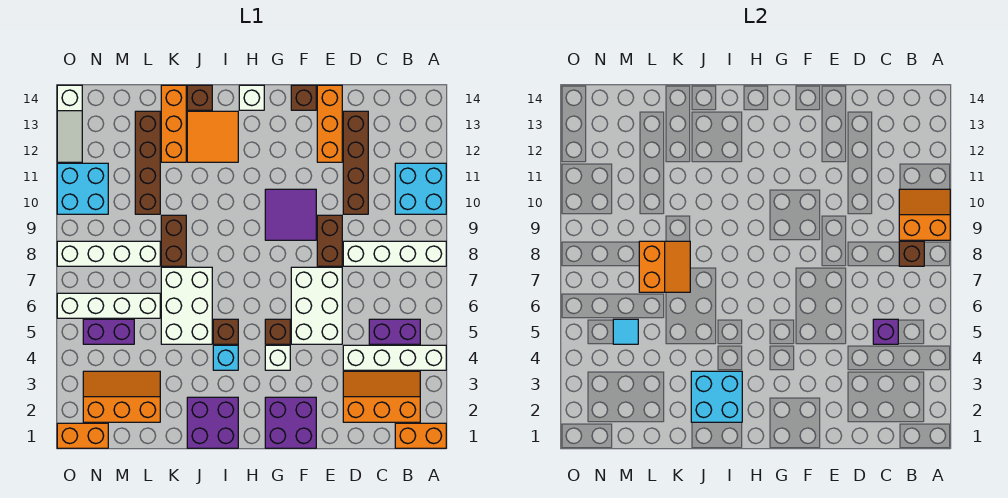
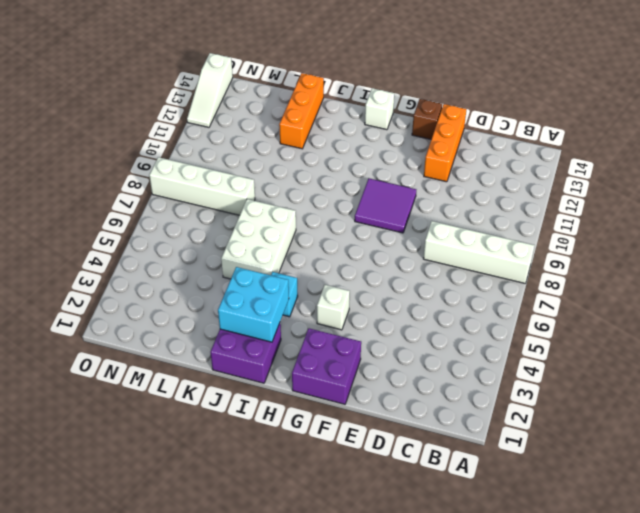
none -> orange brick A1:B1 level 1
none -> white brick A4:D4 level 1
none -> cyan brick A10:B11 level 1
none -> orange slope B2:D3 level 1 top 2

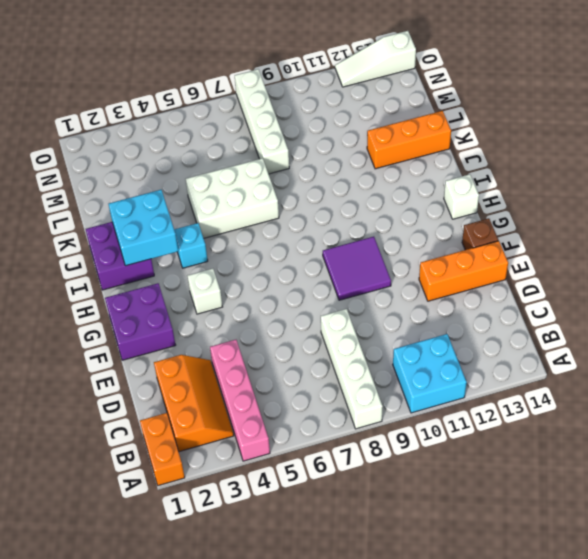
pink brick A4:D4 level 1 -> white brick A4:D4 level 1
none -> purple brick B5:C5 level 1
none -> brown brick D10:D13 level 1
none -> white brick E5:F7 level 1
none -> brown brick E8:E9 level 1

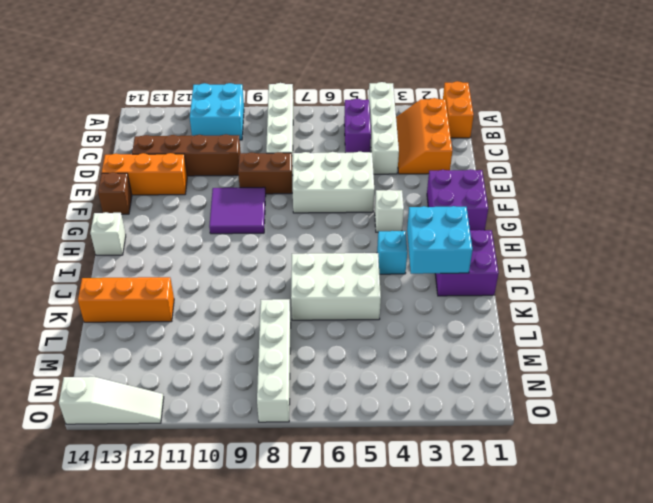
none -> brown brick G5 level 1
none -> brown brick I5 level 1
none -> orange tile I12:J13 level 1
none -> brown brick J14 level 1

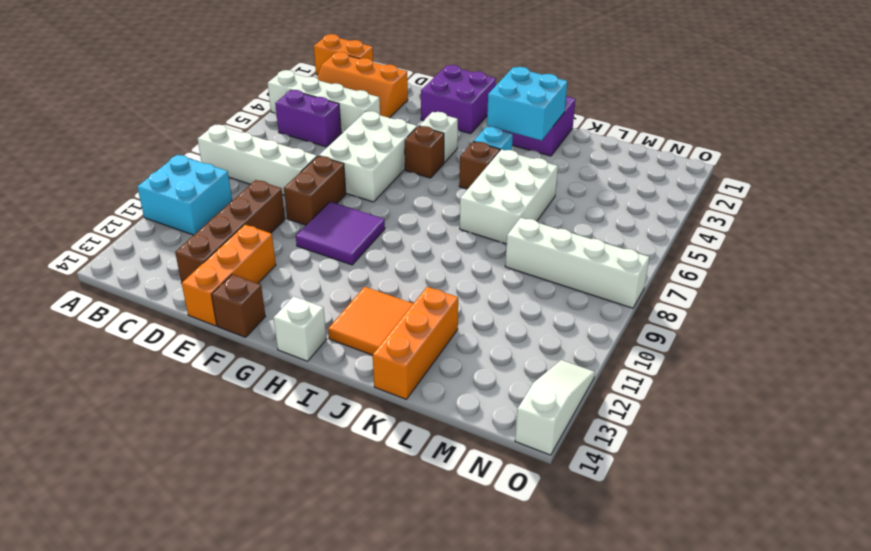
none -> brown brick J14 level 1
none -> brown brick K8:K9 level 1
none -> orange slope L2:N3 level 1 top 2
none -> white brick L6:O6 level 1

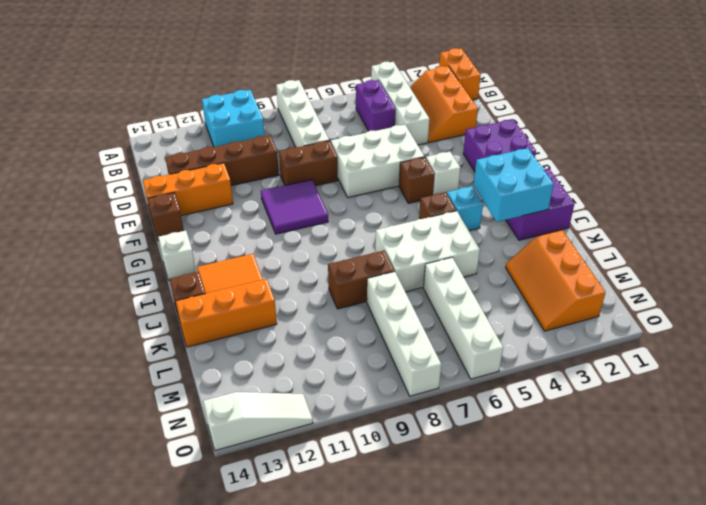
none -> brown brick L10:L13 level 1
none -> purple brick M5:N5 level 1
none -> orange brick N1:O1 level 1
none -> cyan brick N10:O11 level 1

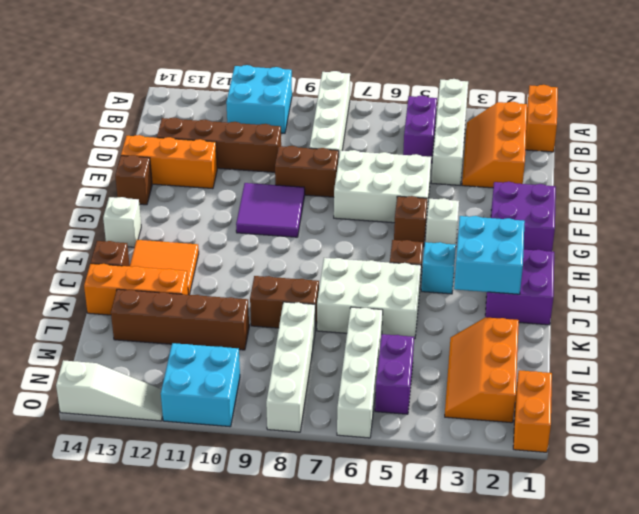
none -> orange slope A9:B10 level 2 top 9
none -> brown brick B8 level 2
none -> purple brick C5 level 2
none -> orange slope K7:L8 level 2 top L

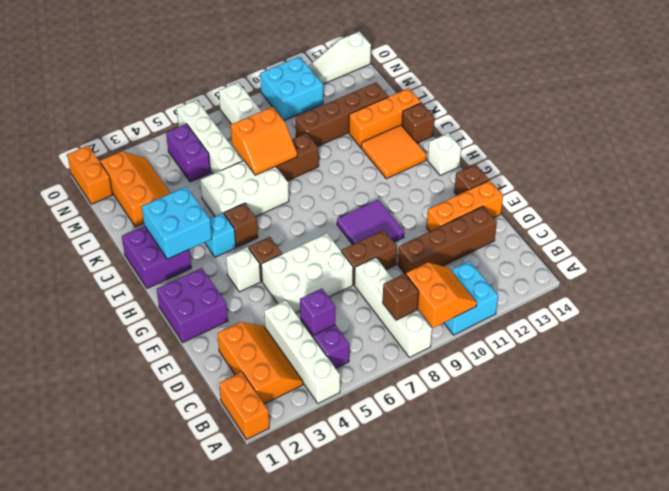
none -> cyan tile M5 level 2

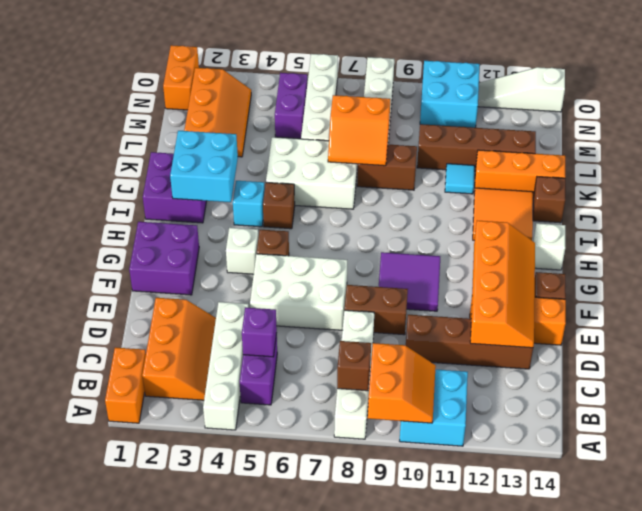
orange slope D12:G13 level 2 top 12 -> none
cyan tile K11 level 1 -> cyan tile M5 level 2

